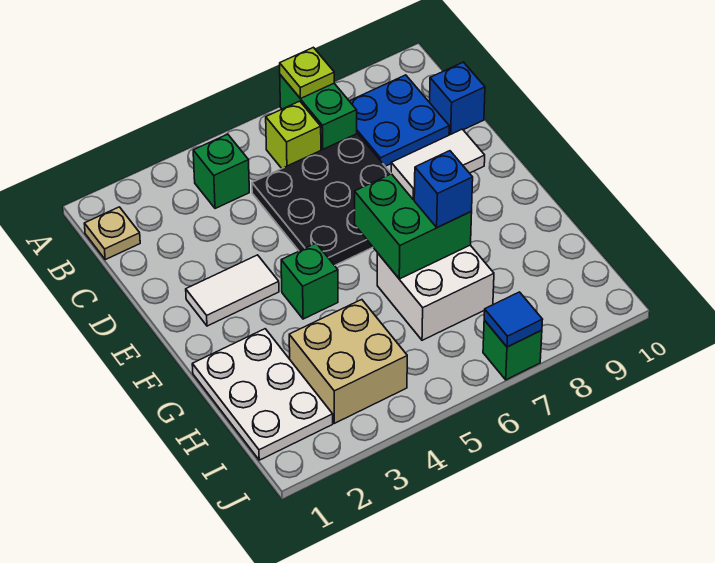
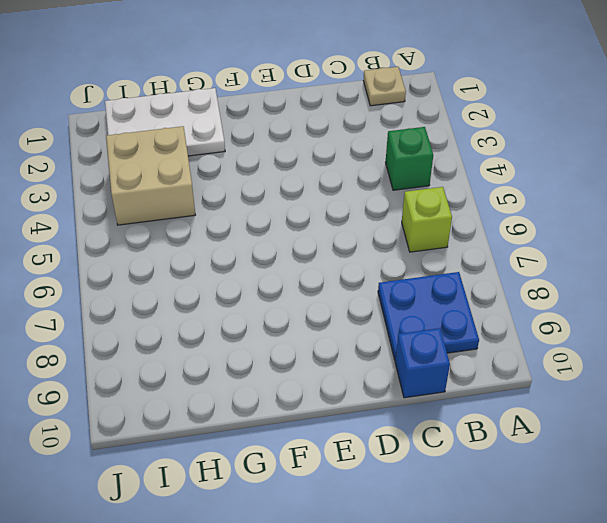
none -> green brick A7:B7 level 1
none -> black plate C5:E7 level 1
none -> white tile E2:E3 level 1

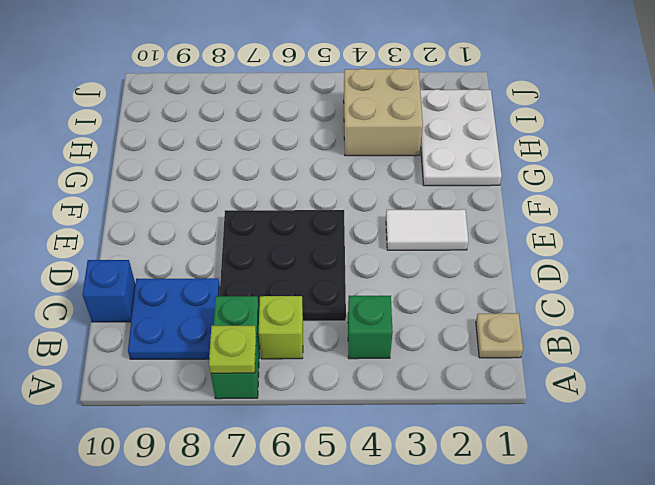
none -> green brick F4 level 1
none -> white brick G6:H7 level 1
none -> green brick J7 level 1

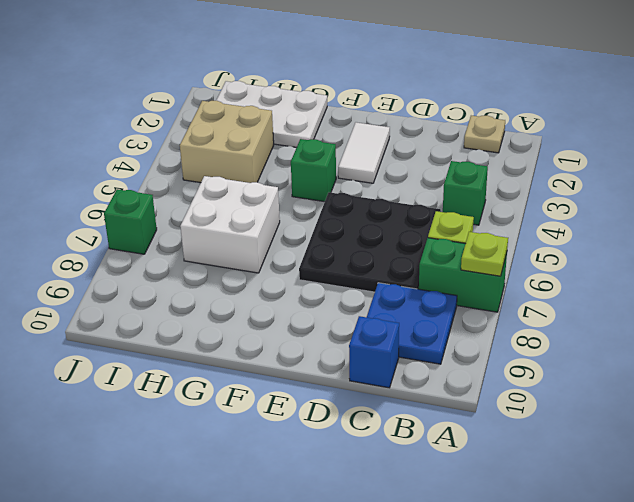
none -> green brick F6:G7 level 2
none -> blue tile J7 level 2
none -> white tile F7:F8 level 3

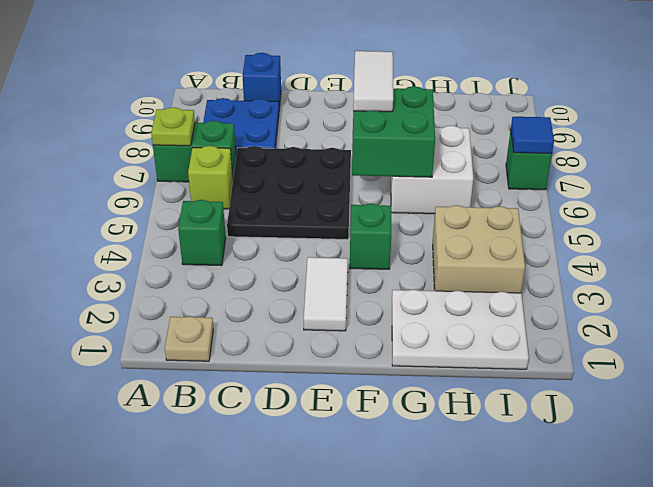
none -> blue brick G7 level 3

